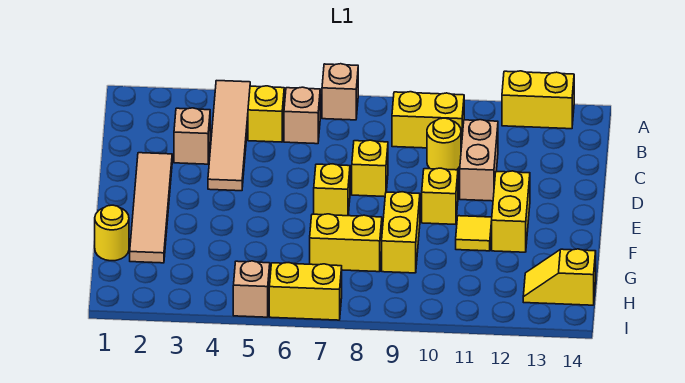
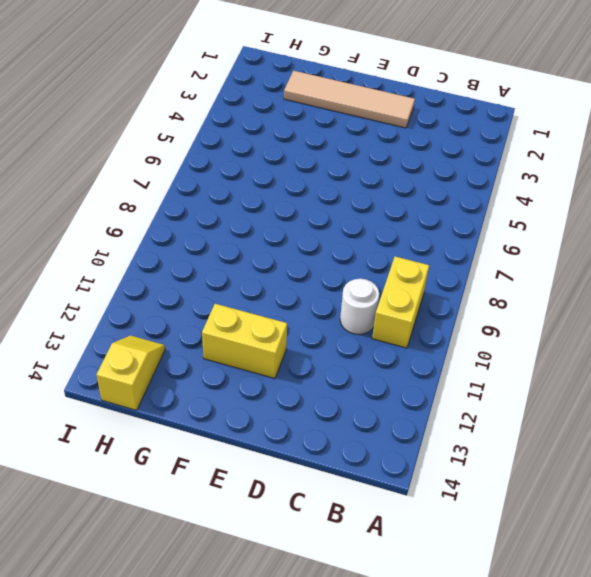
white round brick C10 level 1 -> yellow round brick C10 level 1
none -> tan tile A4:D4 level 1
none -> tan brick A7 level 1
none -> yellow brick A12:A13 level 1

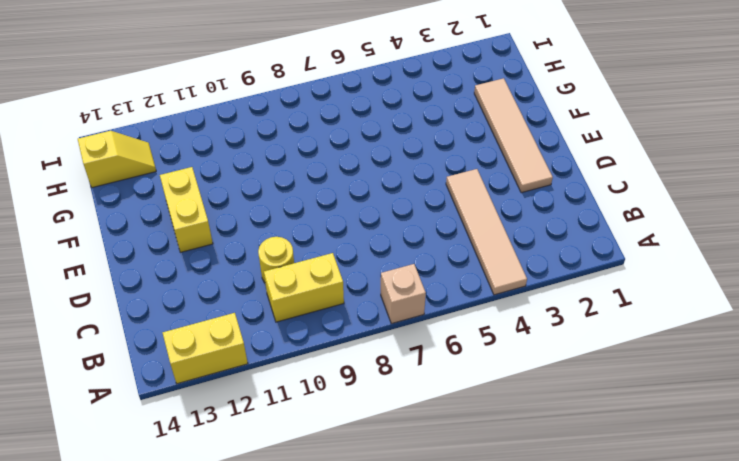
none -> yellow brick B5 level 1
none -> tan brick B6 level 1
none -> tan brick C3 level 1

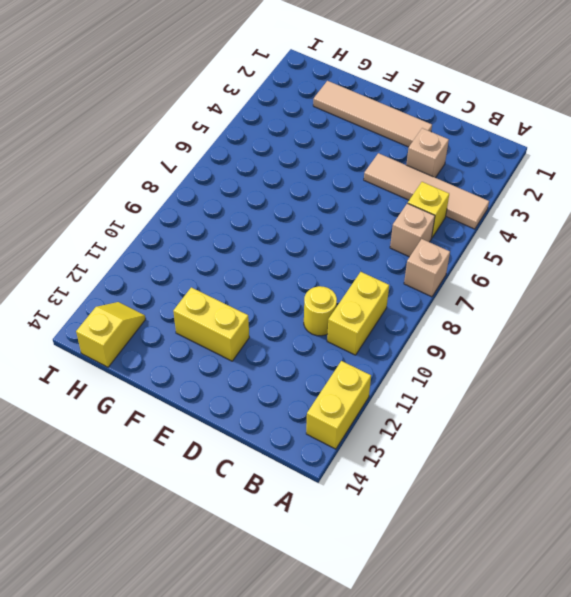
none -> tan brick C11:D11 level 1
none -> yellow brick D8 level 1
none -> yellow brick E7 level 1

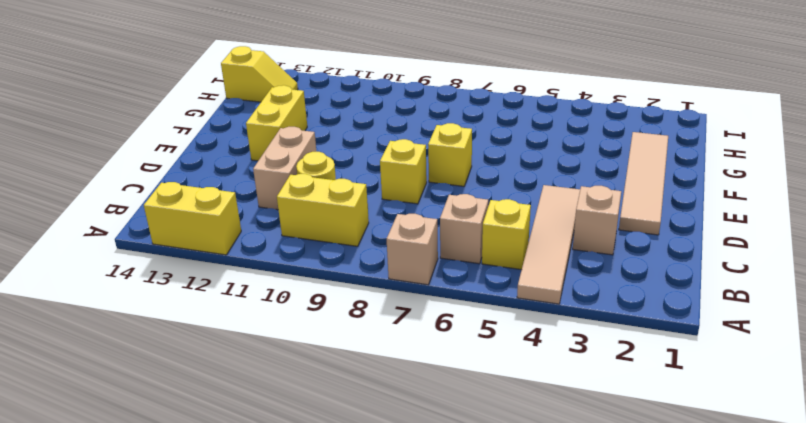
none -> yellow brick E10 level 1
none -> yellow brick F9:G9 level 1
none -> yellow tile F11 level 1

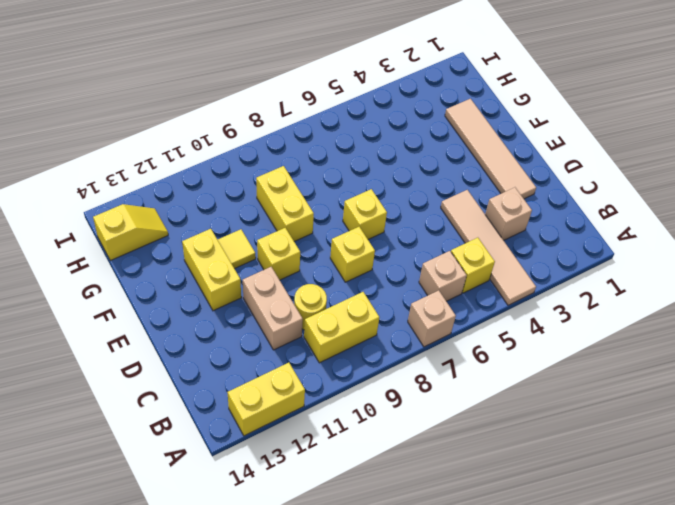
none -> yellow round brick G1 level 1
none -> yellow brick G7:G8 level 1
none -> tan brick I5 level 1

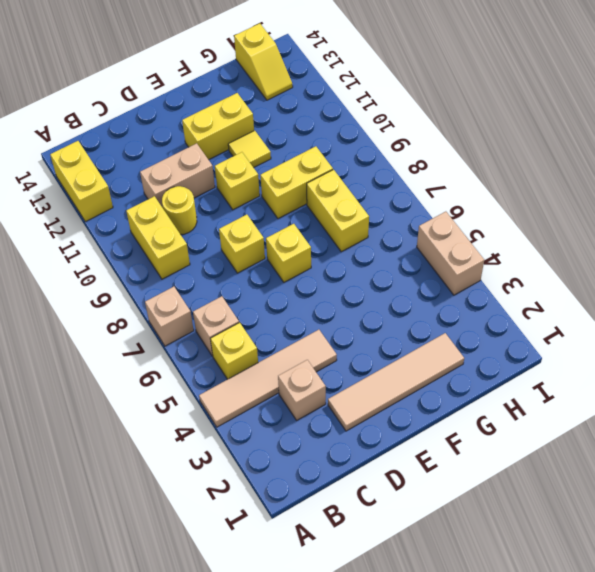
tan brick I4:I5 level 1 -> tan brick I5 level 1
none -> yellow round brick G1 level 1
none -> yellow brick I6:I7 level 1

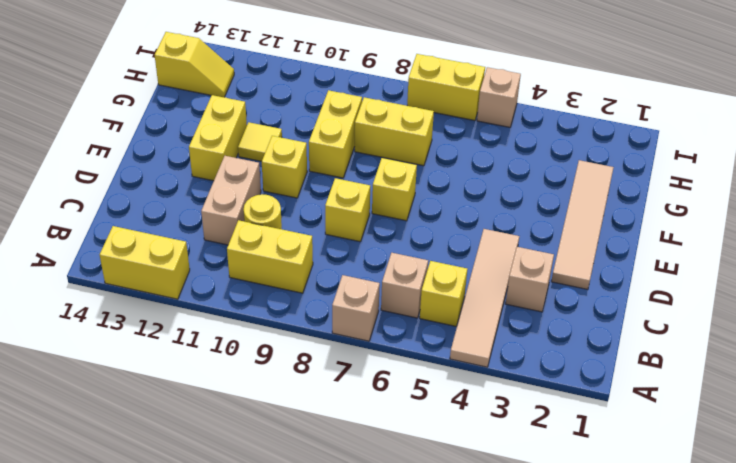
none -> yellow round brick G1 level 1

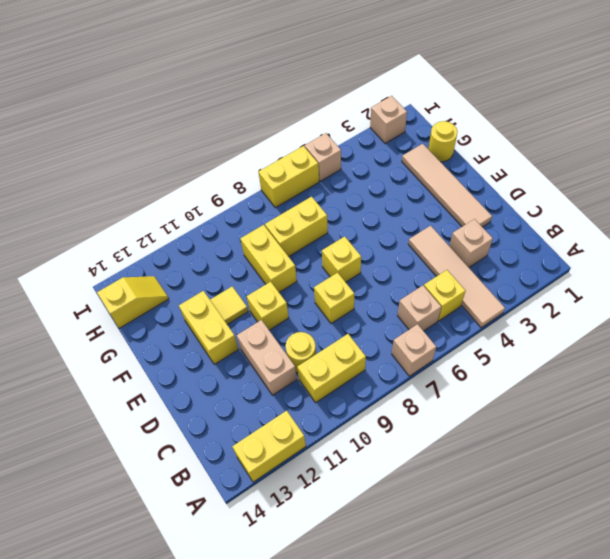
tan brick I2 level 1 -> none

